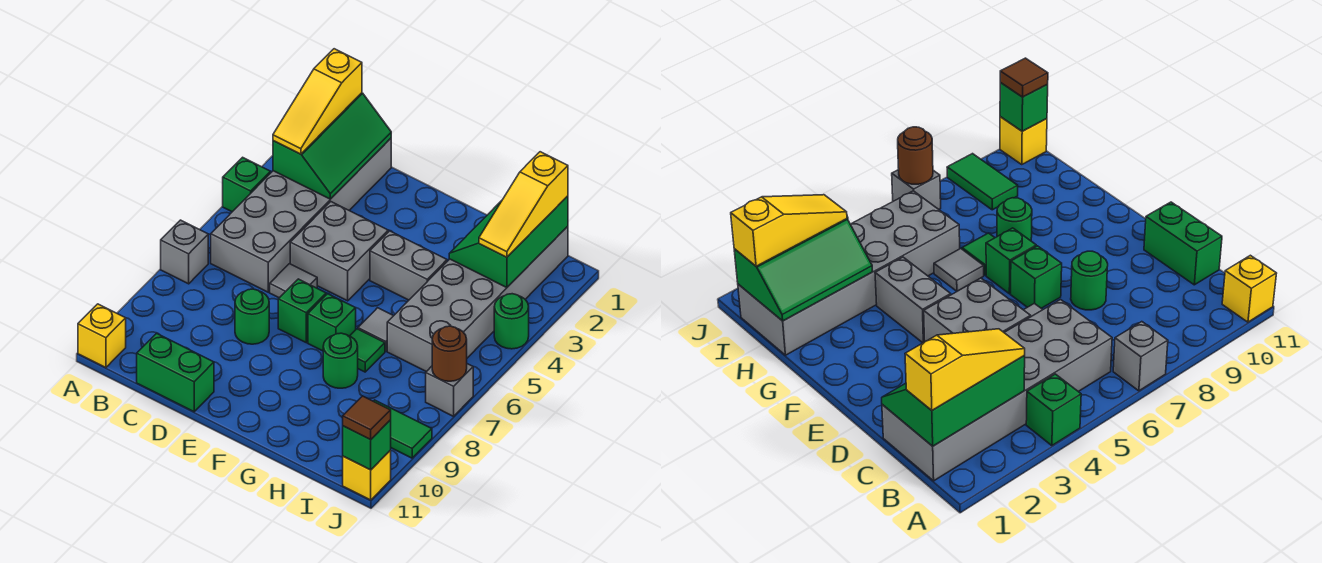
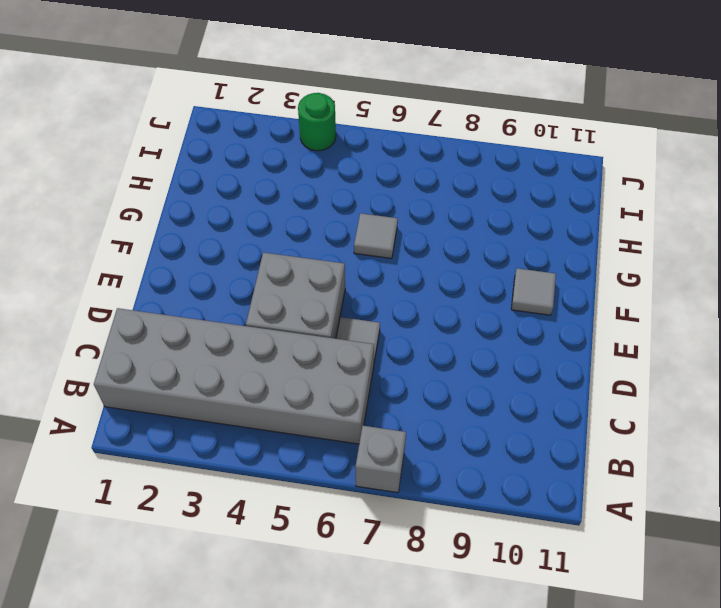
grey tile F10 level 1 -> none
none -> green brick A4 level 1
none -> yellow brick A11 level 1
none -> green brick C11:D11 level 1

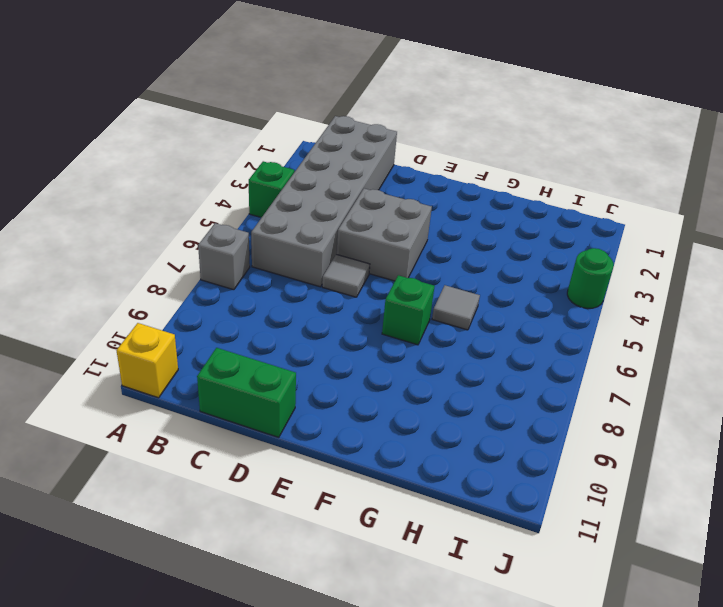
none -> green round brick D8 level 1
none -> green brick E7 level 1
none -> grey brick F4:G4 level 1

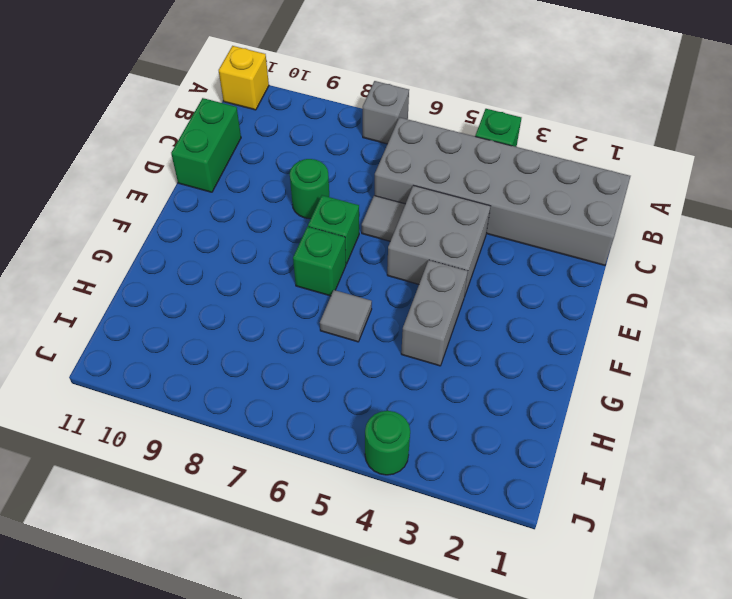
none -> green tile G7 level 1
none -> green round brick G8 level 1
none -> grey brick H1:I6 level 1

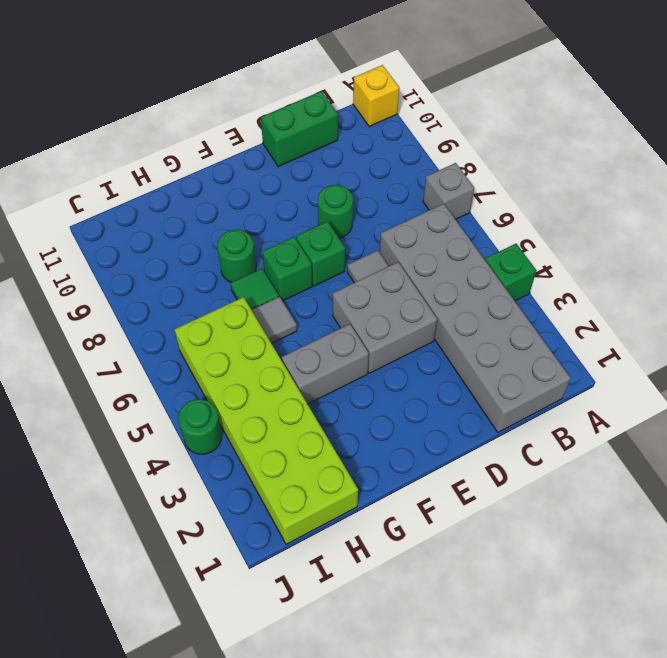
lime brick H1:I6 level 1 -> grey brick H1:I6 level 1
none -> green tile I9:J9 level 1
none -> grey brick J7 level 1
none -> yellow brick J11 level 1

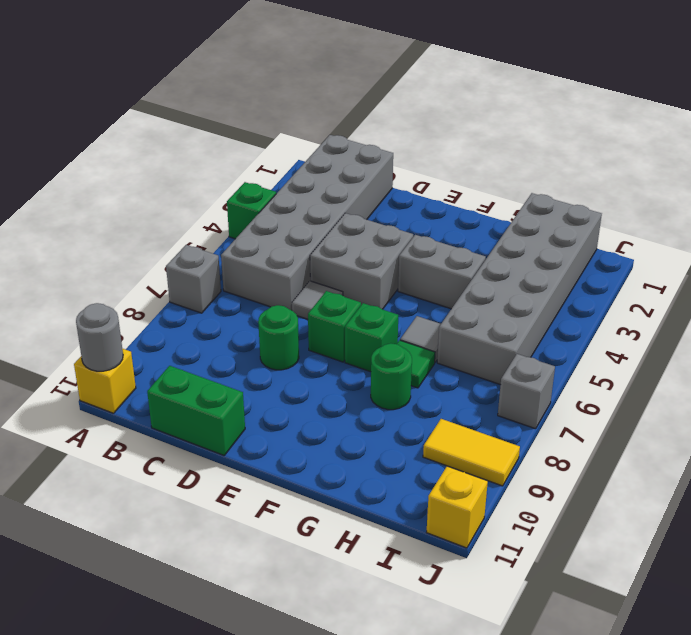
grey round brick A11 level 2 -> none
yellow tile I9:J9 level 1 -> green tile I9:J9 level 1
none -> green round brick J4 level 1
none -> green slope B1:C3 level 2 top B
none -> green slope H1:I3 level 2 top I

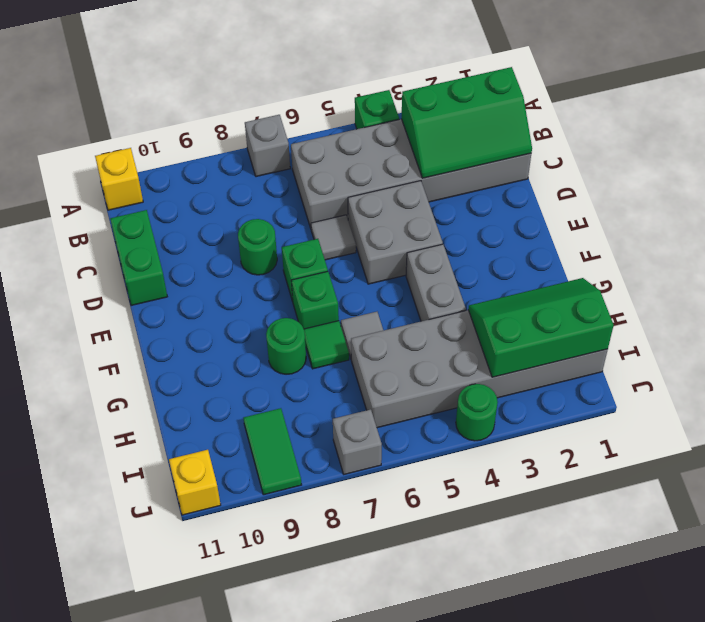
none -> brown round brick J7 level 2
none -> green brick J11 level 2
none -> yellow slope B1:B3 level 3 top 1

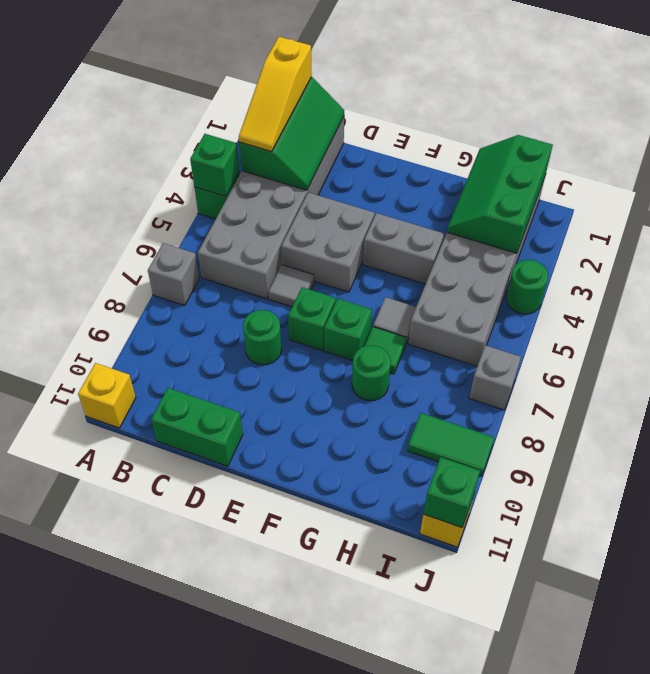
green brick A4 level 2 -> none
none -> brown round brick J7 level 2
none -> yellow slope I1:I3 level 3 top 1
none -> brown tile J11 level 3

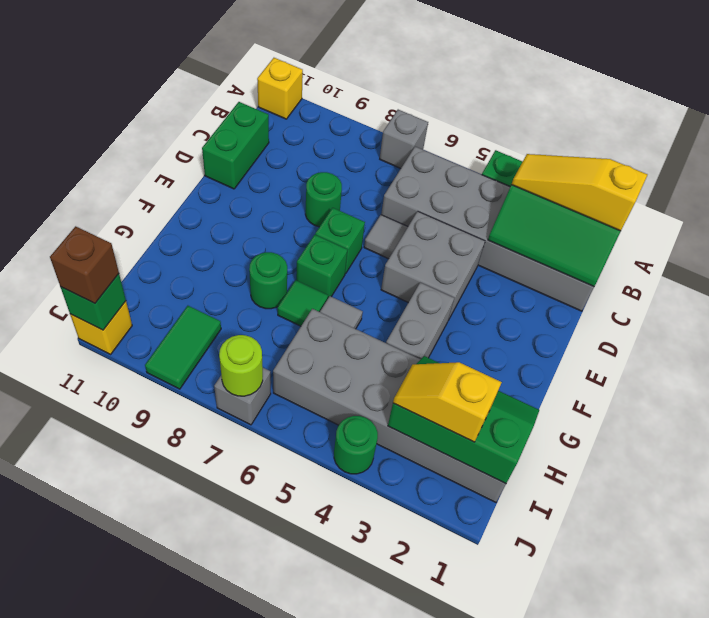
yellow slope I2:I3 level 3 top 2 -> yellow slope I1:I3 level 3 top 1
lime round brick J7 level 2 -> brown round brick J7 level 2
brown brick J11 level 3 -> brown tile J11 level 3

